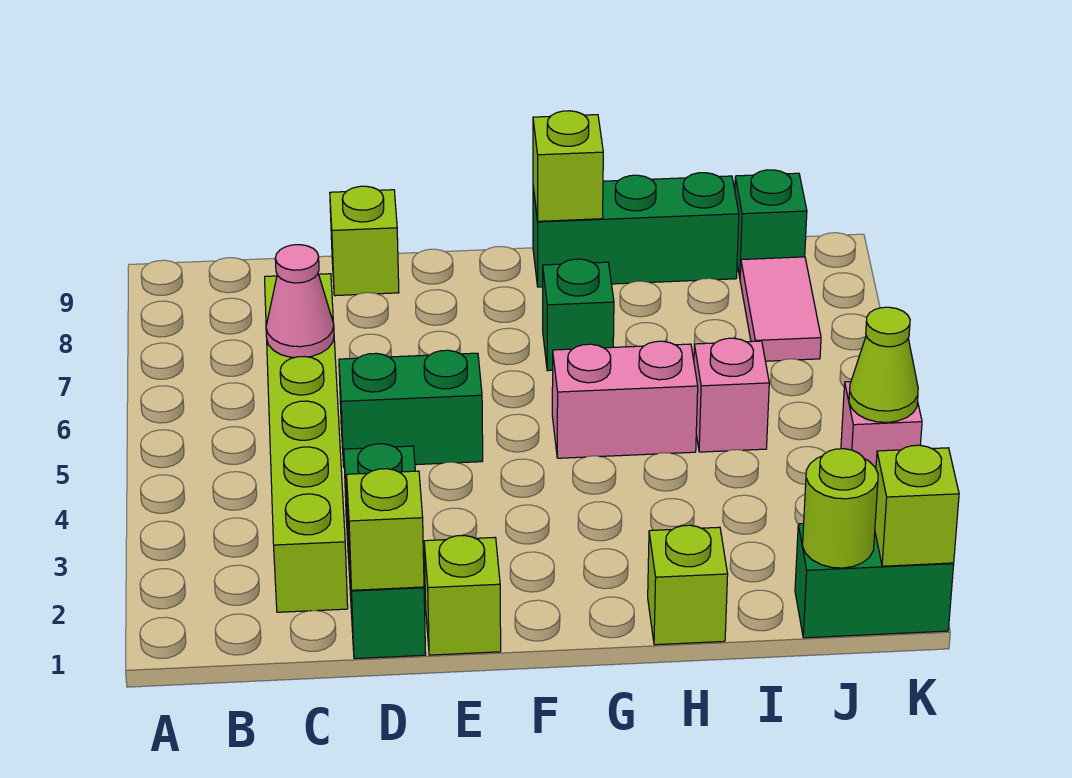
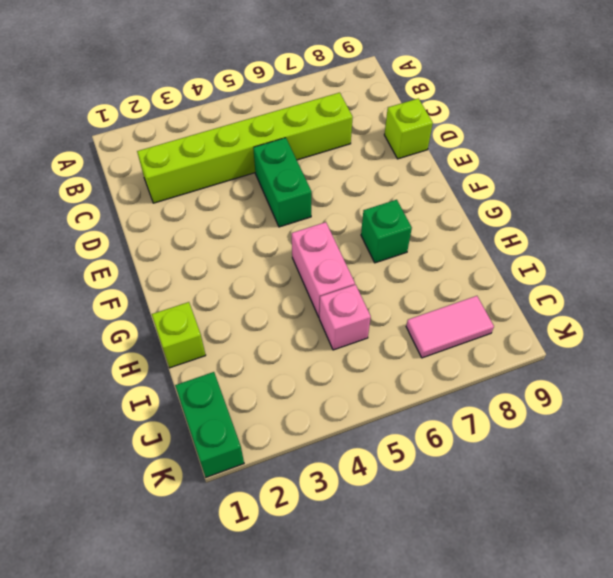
none -> green brick D1:D3 level 1
none -> lime brick E1 level 1
none -> green brick G9:I9 level 1

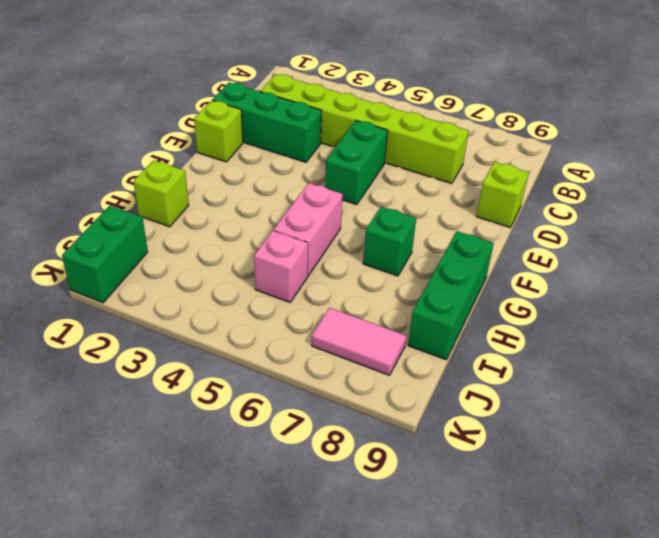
none -> green brick J9 level 1
none -> pink brick K4 level 1
none -> pink cone C6 level 2

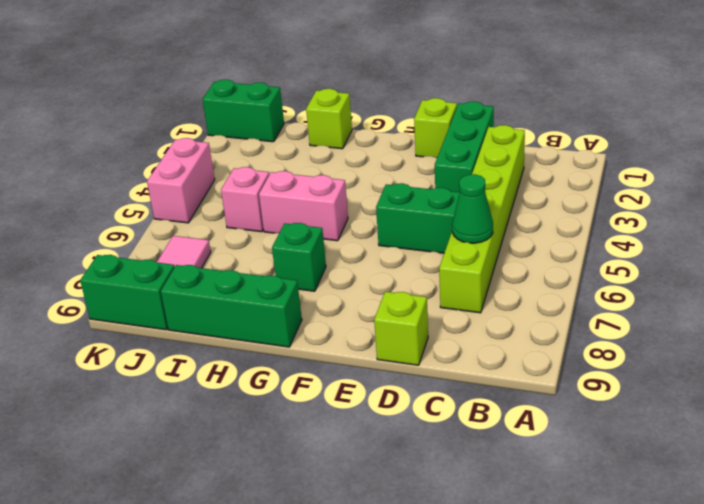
green cone C6 level 2 -> pink cone C6 level 2
green brick J9:K9 level 1 -> green brick J9 level 1
pink brick K4:K5 level 1 -> pink brick K4 level 1
none -> lime brick D1 level 2
none -> lime brick G9 level 2
none -> lime round brick J1 level 2

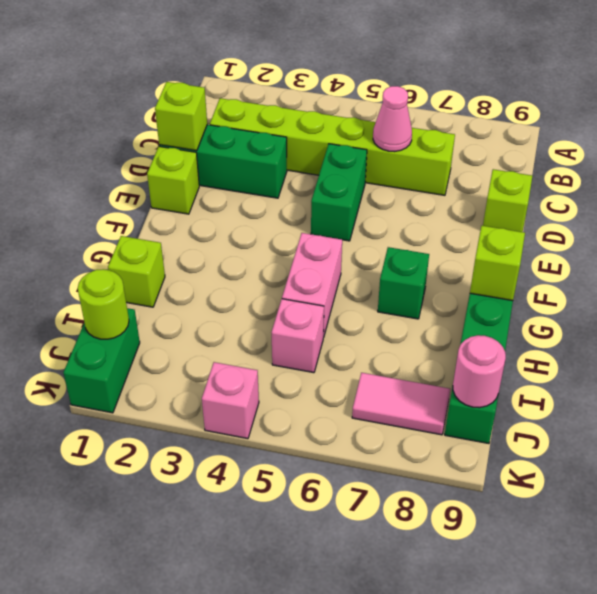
pink round brick J9 level 2 -> none
none -> lime brick K1 level 2
none -> lime cone K4 level 2

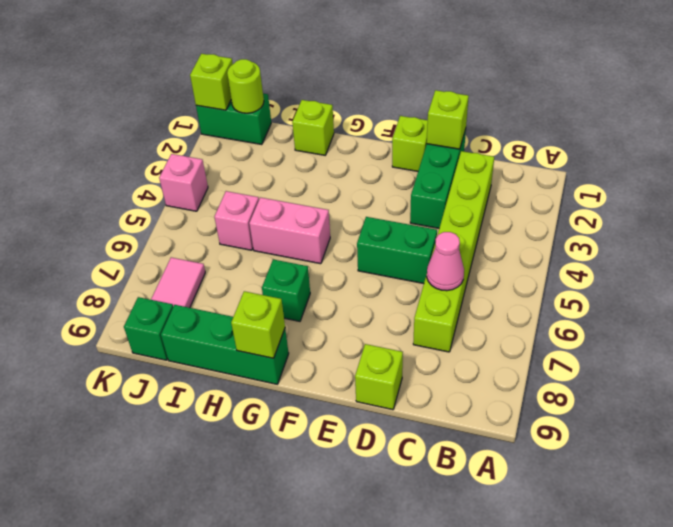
none -> lime cone K4 level 2

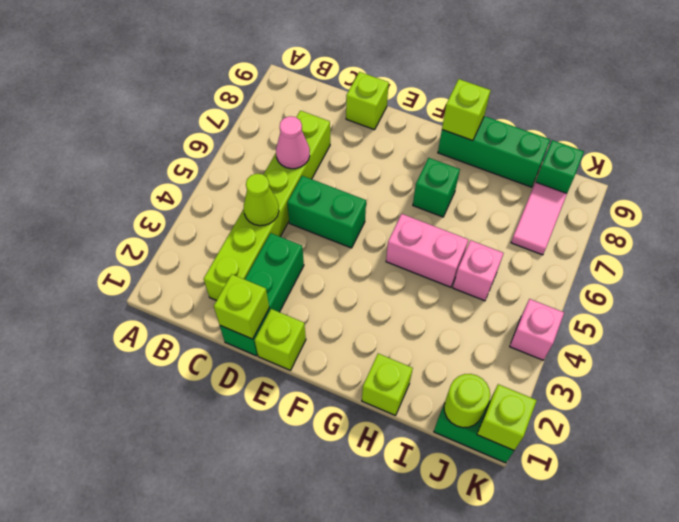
lime cone C4 level 2 -> lime cone K4 level 2

